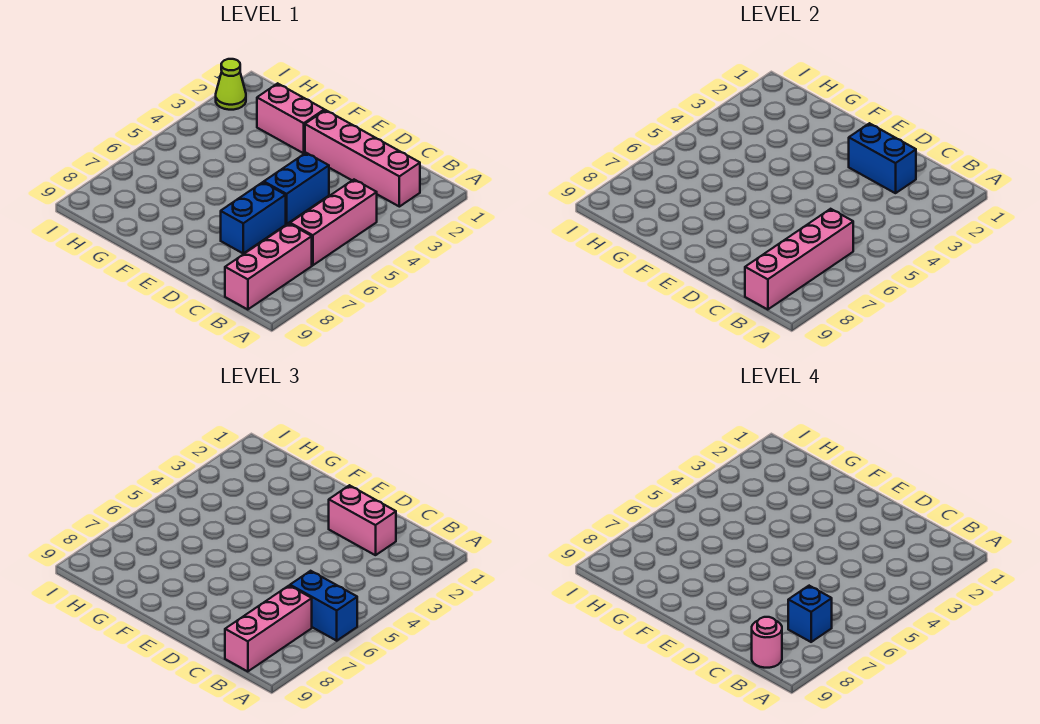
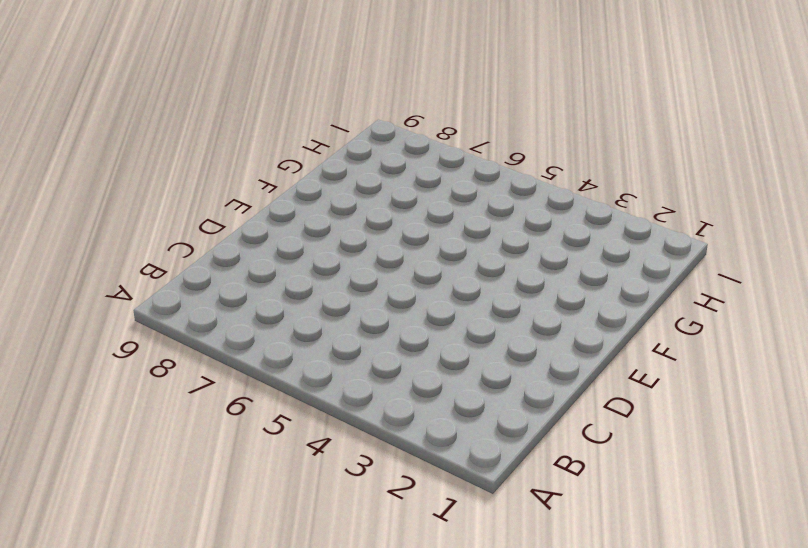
none -> pink brick B2:E2 level 1
none -> pink brick B4:B6 level 1
none -> pink brick B7:B9 level 1

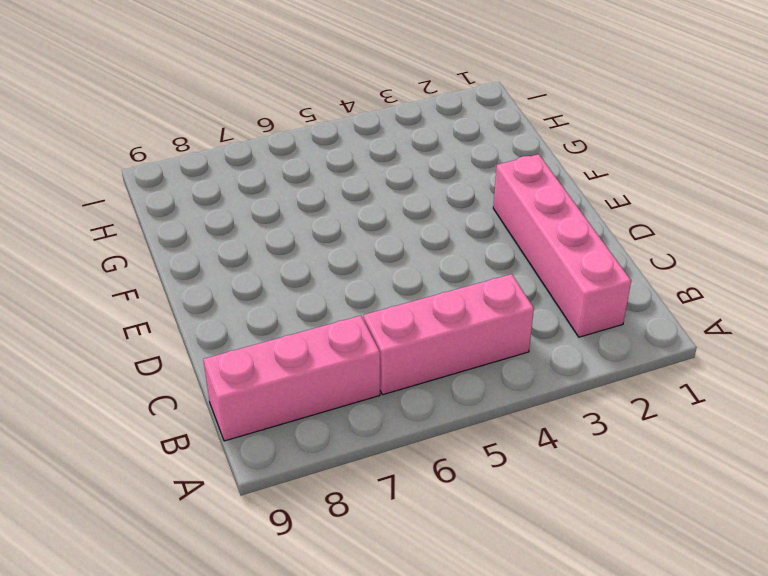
none -> blue brick D4:D5 level 1
none -> blue brick D6:D7 level 1
none -> pink brick F2:G2 level 1

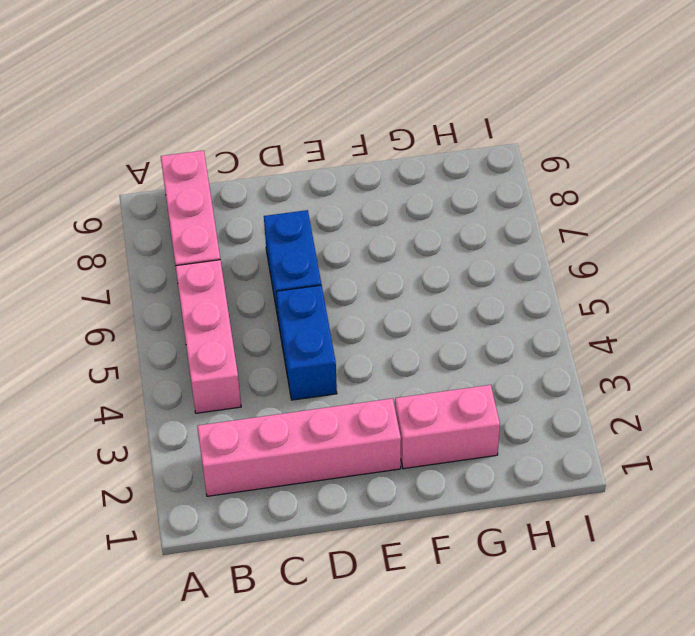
none -> lime cone I2 level 1
none -> pink brick B6:B9 level 2
none -> blue brick C2:D2 level 2

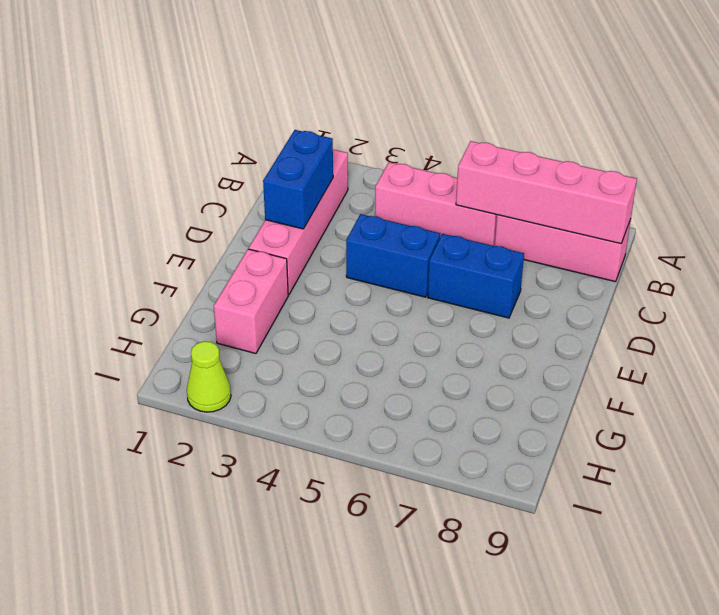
none -> blue brick A6:B6 level 3
none -> pink brick B7:B9 level 3
none -> pink brick C2:D2 level 3

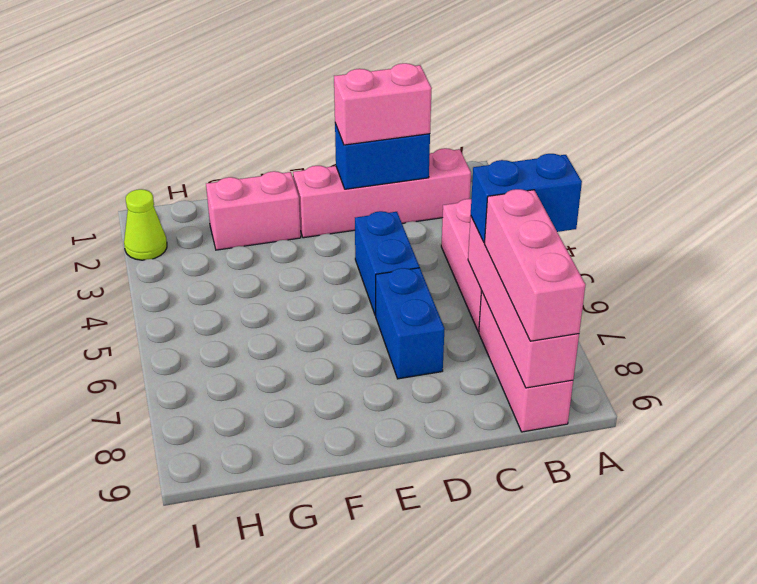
none -> blue brick B7 level 4
none -> pink round brick B9 level 4

